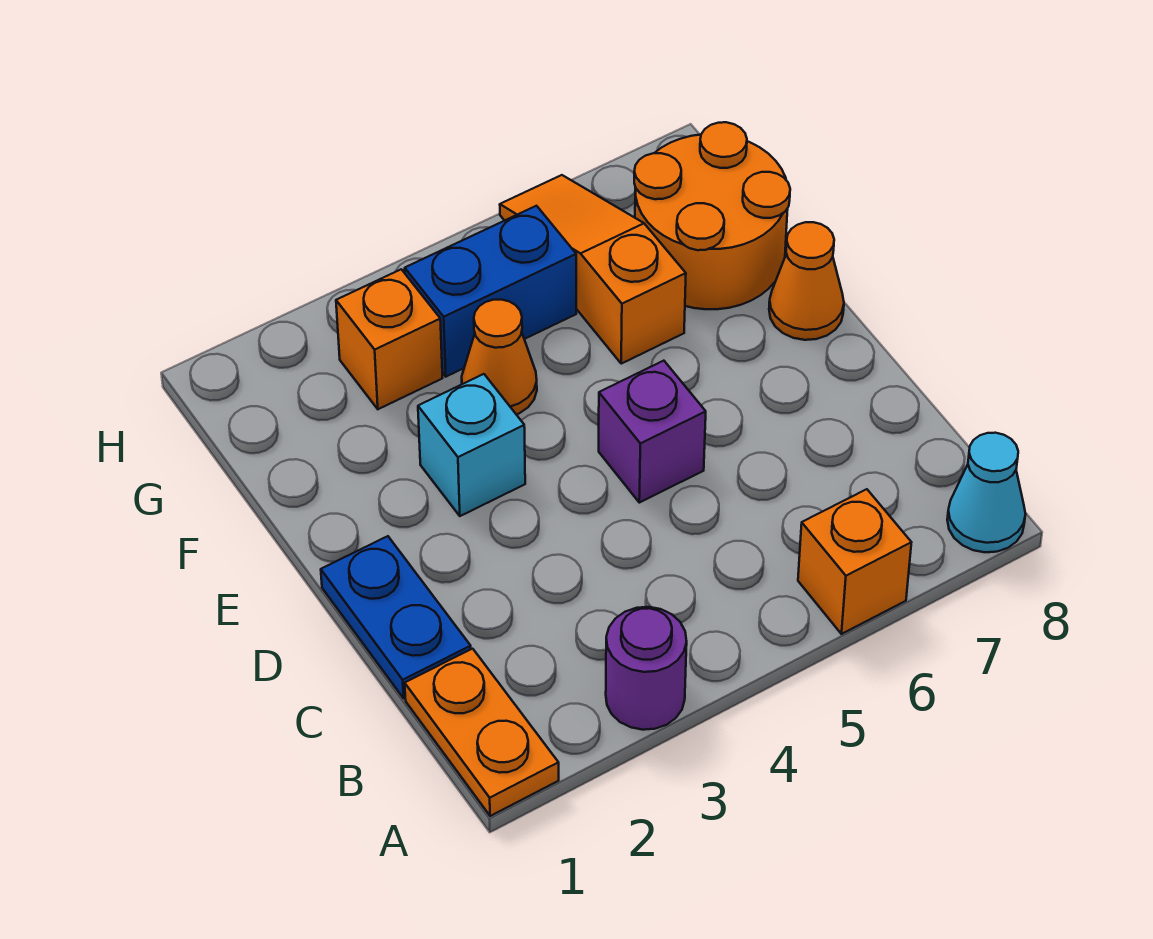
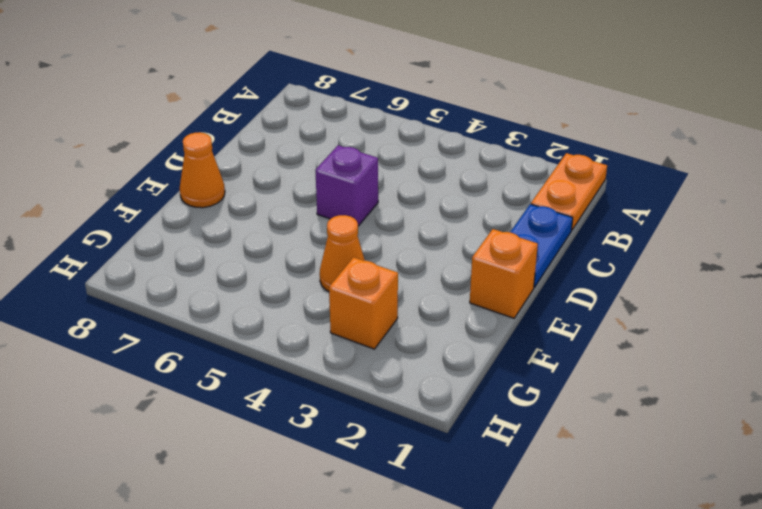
orange brick E1 level 1 -> orange brick A6 level 1
none -> purple round brick A3 level 1
none -> cyan cone A8 level 1
none -> cyan brick E3 level 1

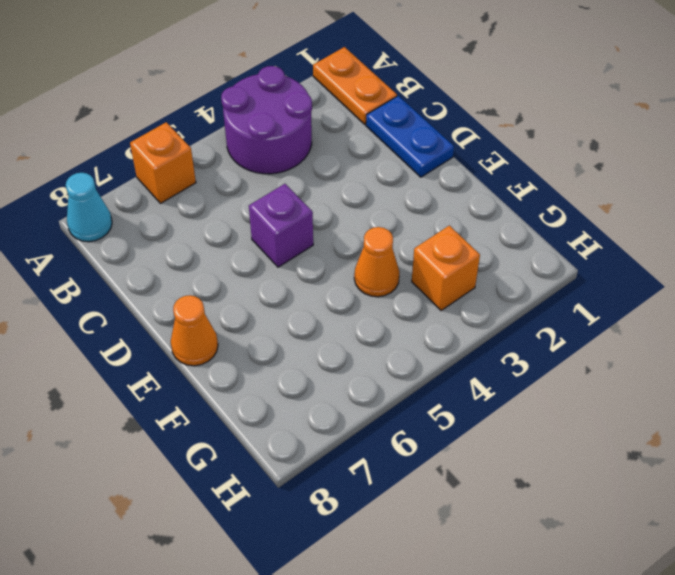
purple round brick A3:B4 level 1 -> purple round brick A3 level 1
none -> cyan brick E3 level 1
none -> orange slope F6:H6 level 1 top F
none -> orange round brick F7:G8 level 1

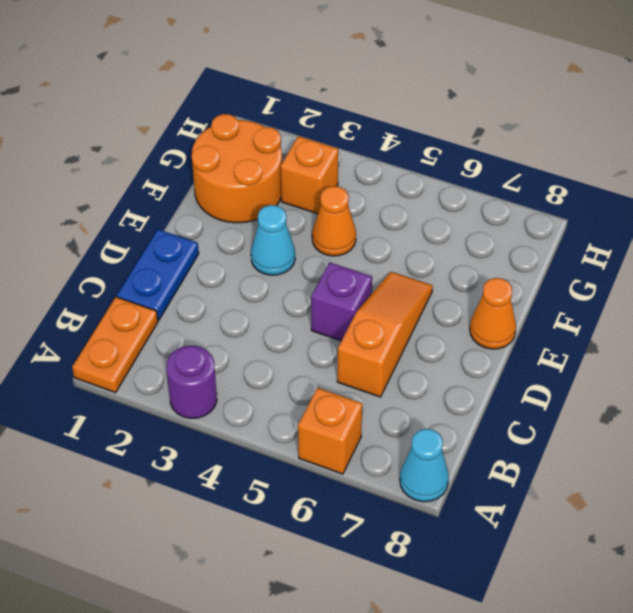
orange slope C6:E6 level 1 top C -> orange slope F6:H6 level 1 top F
cyan cone E3 level 1 -> cyan brick E3 level 1
orange round brick F1:G2 level 1 -> orange round brick F7:G8 level 1
none -> blue brick G4:G5 level 1

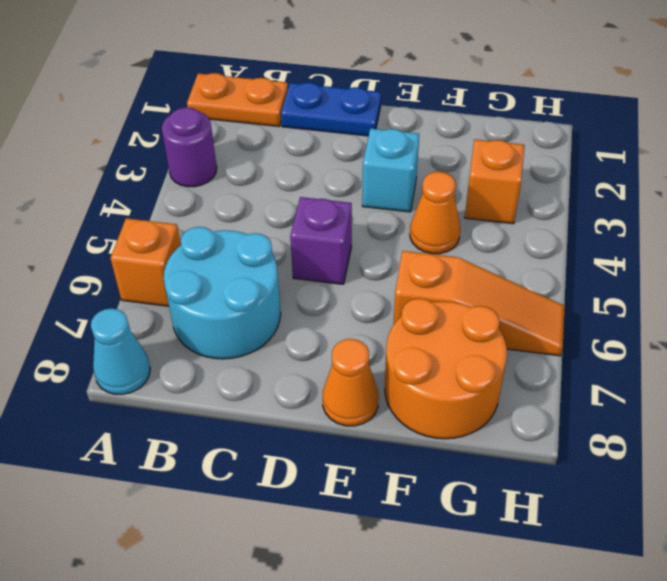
cyan round brick B6:C7 level 1 -> none
none -> blue brick G4:G5 level 1

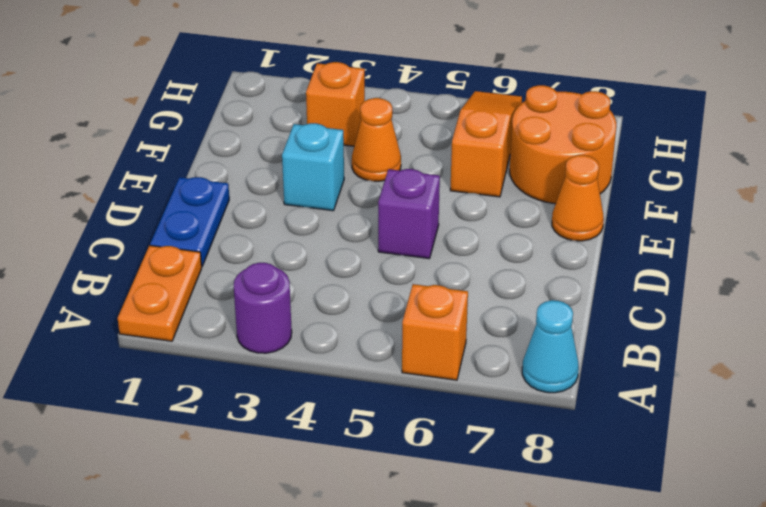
none -> blue brick G4:G5 level 1

